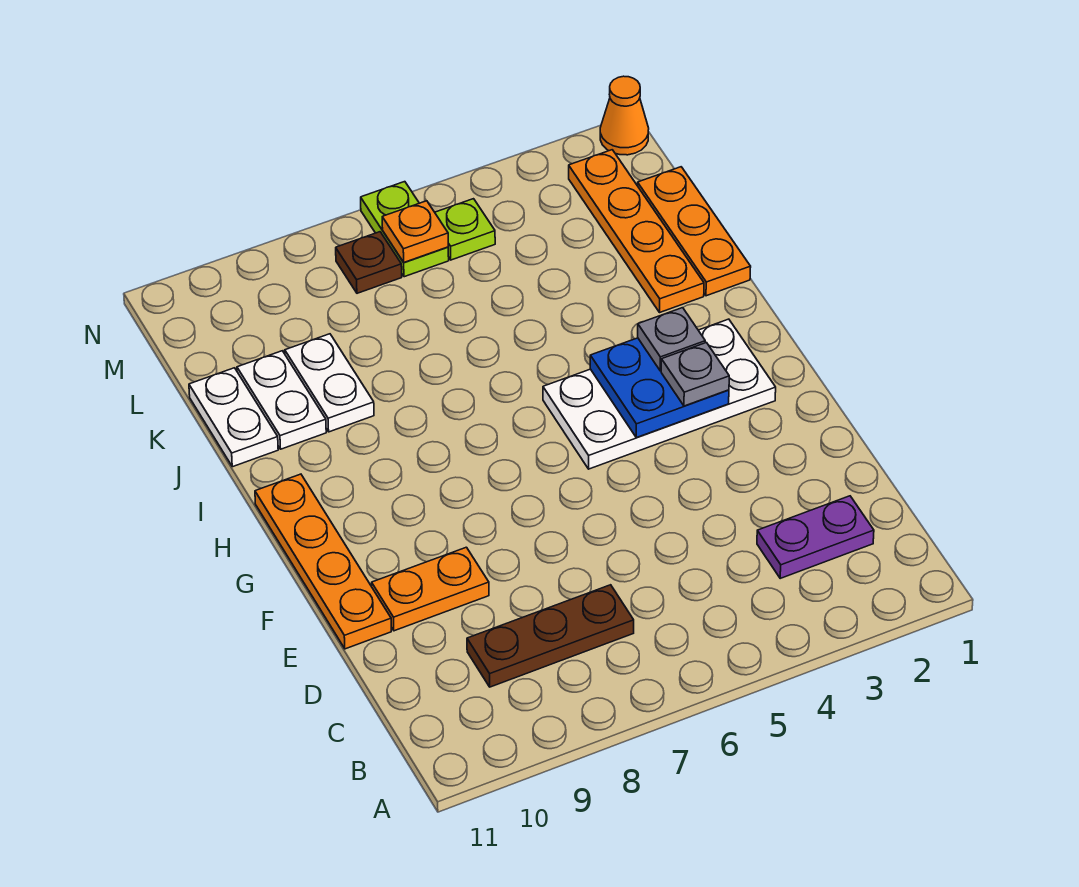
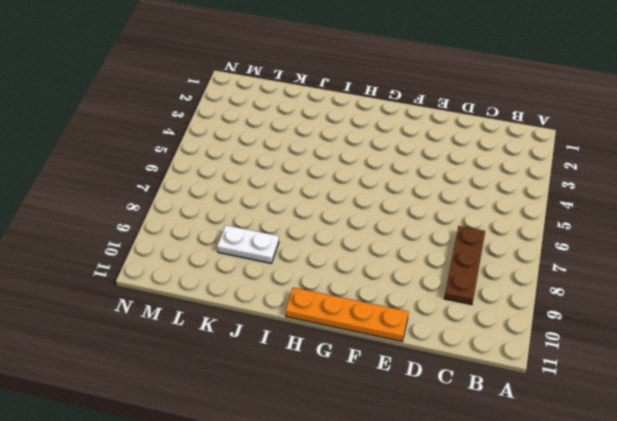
none -> purple plate C2:C3 level 1
none -> orange plate E9:E10 level 1
none -> white plate G2:H5 level 1

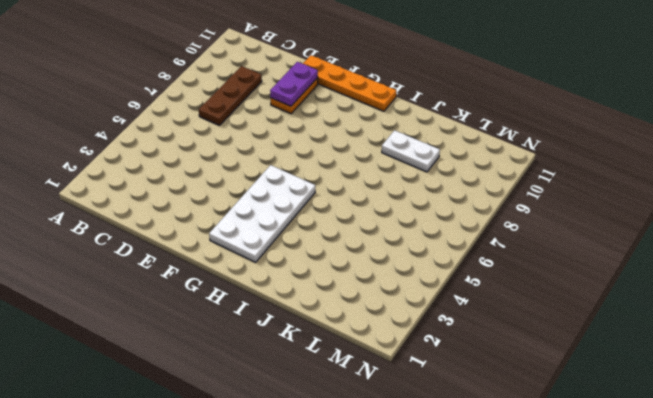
purple plate E9:E10 level 2 -> purple plate C2:C3 level 1
none -> orange plate J1:L1 level 1
none -> orange plate J2:M2 level 1
none -> white plate J10:K10 level 1

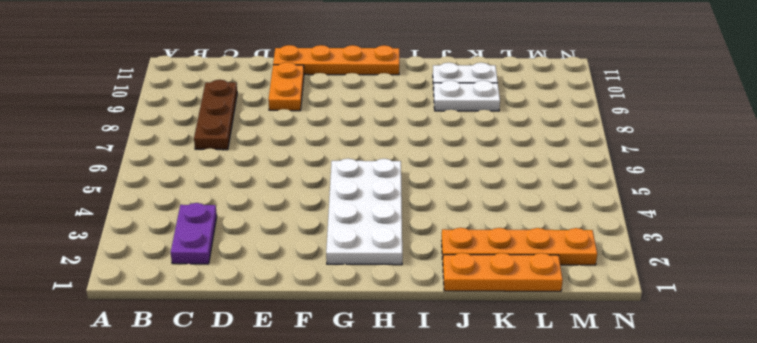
none -> white plate J11:K11 level 1
none -> lime plate M5 level 1
none -> lime plate M6:N6 level 1

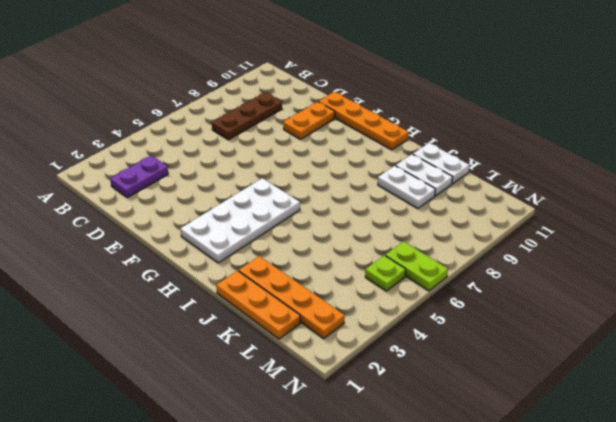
none -> brown plate M7 level 1
none -> orange cone N1 level 1
none -> blue plate G3:H4 level 2

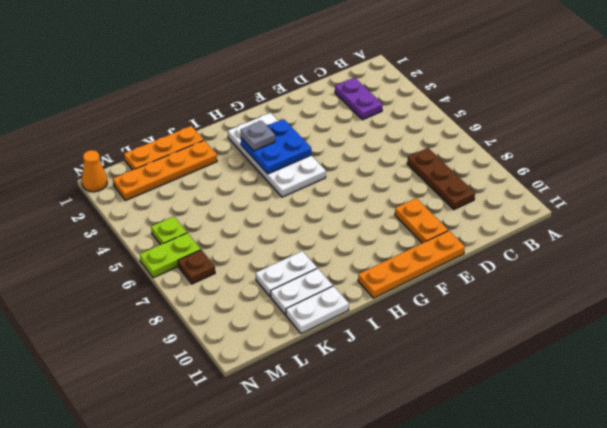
none -> orange plate M6 level 2
none -> grey plate G3 level 3

